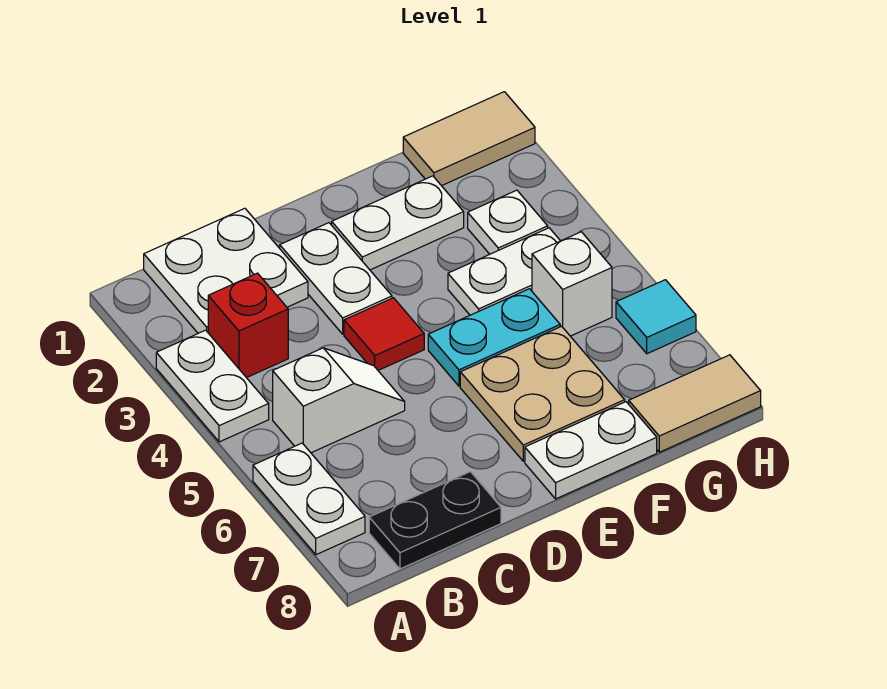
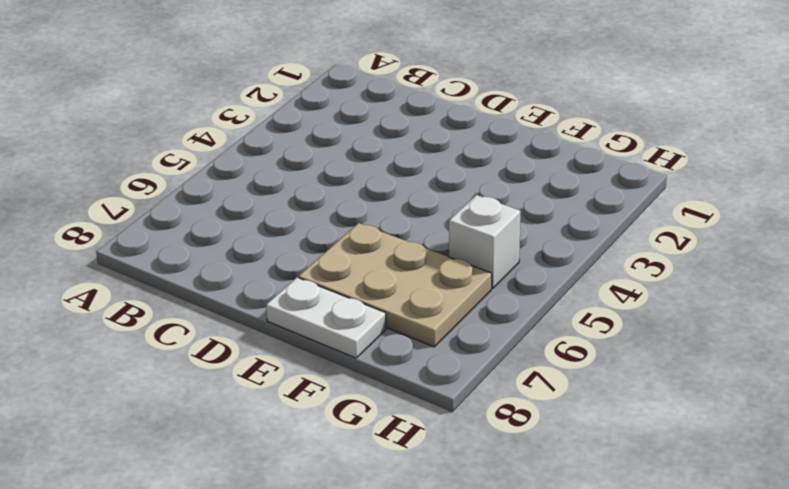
tan plate E6:G7 level 1 -> tan plate E6:F7 level 1
none -> white plate A3:A4 level 1
none -> white plate A6:A7 level 1
none -> white plate B1:C2 level 1

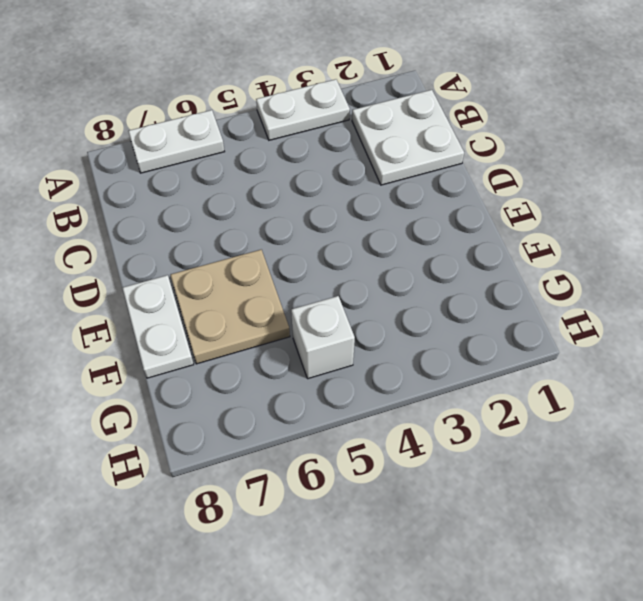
none -> red brick B3 level 1
none -> white slope B5:C5 level 1 top B
none -> black plate B8:C8 level 1

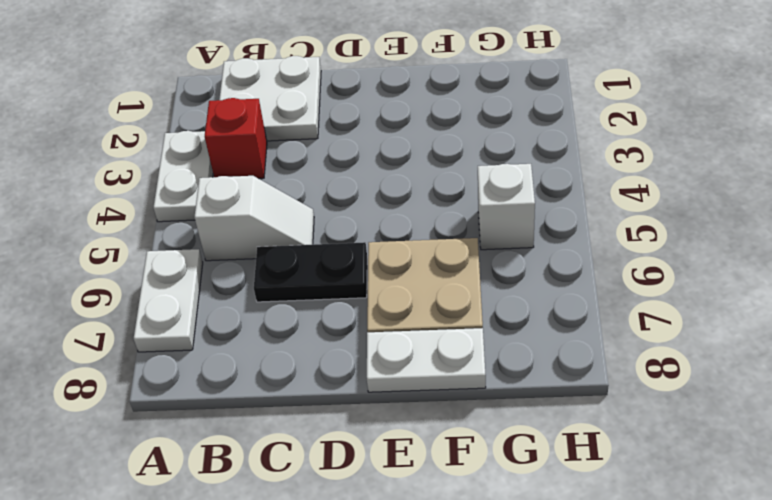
black plate C6:D6 level 1 -> black plate B8:C8 level 1
none -> white plate D2:D3 level 1
none -> red tile D4 level 1
none -> white plate E2:F2 level 1

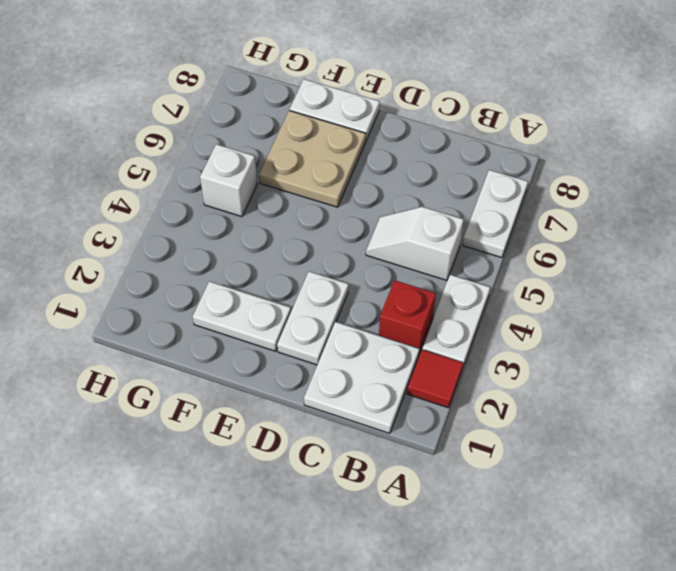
red tile A2 level 1 -> red tile D4 level 1
none -> black plate B8:C8 level 1
none -> cyan plate E5:F5 level 1
none -> white plate F4:G4 level 1

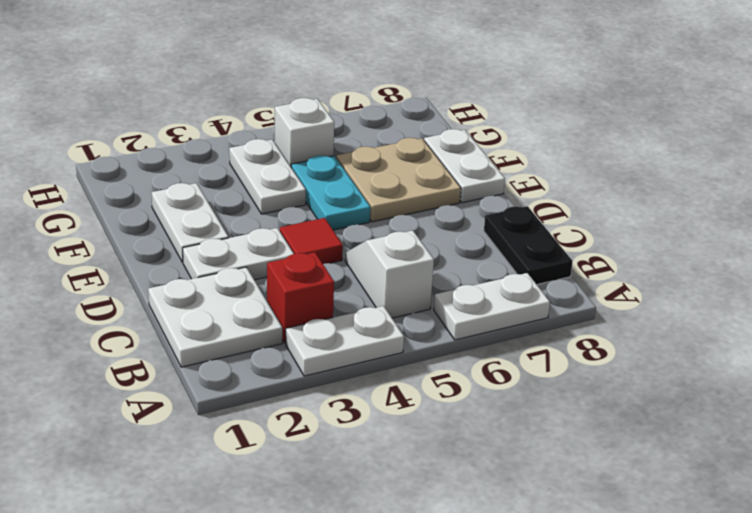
none -> tan tile G1:H1 level 1
none -> white plate G3 level 1
none -> tan tile G8:H8 level 1

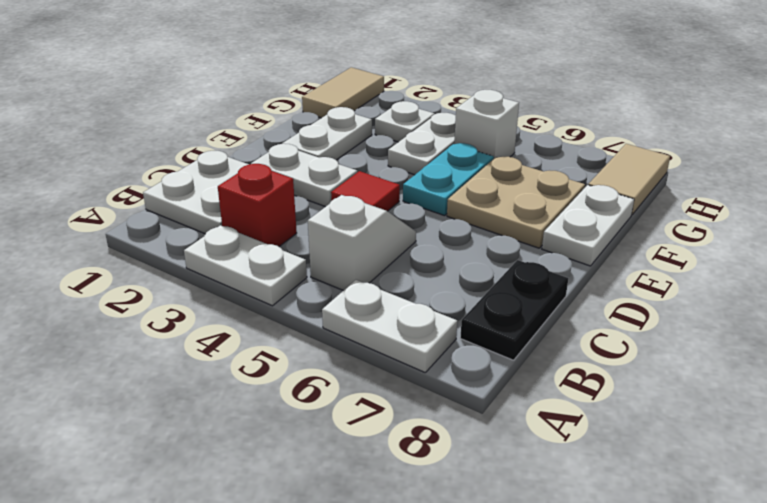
none -> cyan tile H6 level 1

